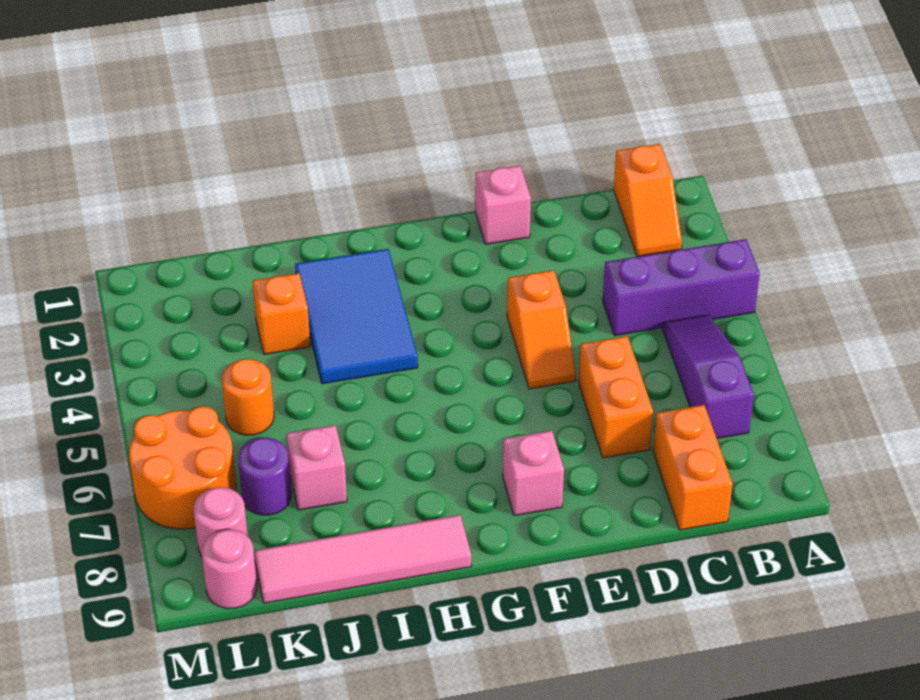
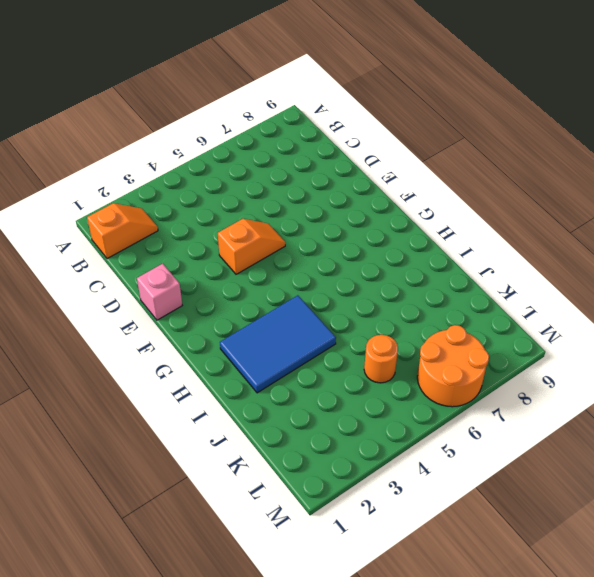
none -> purple brick A4:C4 level 1
none -> purple slope B5:B7 level 1 top 7
none -> orange brick C8:C9 level 1

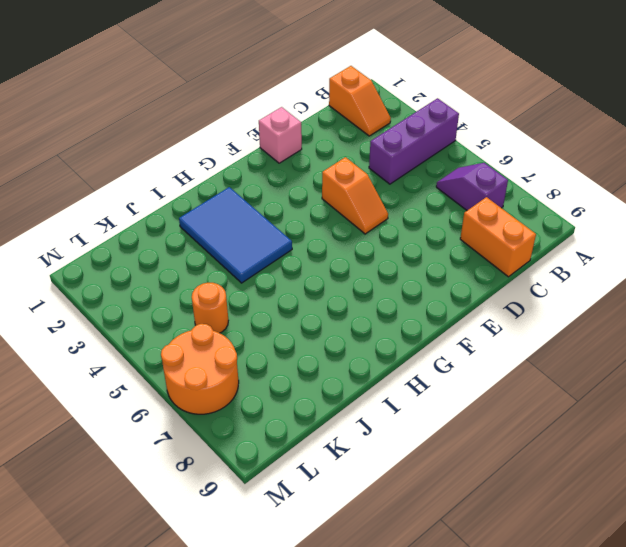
purple slope B6:B7 level 1 top 7 -> purple slope B5:B7 level 1 top 7
none -> orange brick D6:D7 level 1
none -> pink brick F8 level 1
none -> pink tile H9:K9 level 1

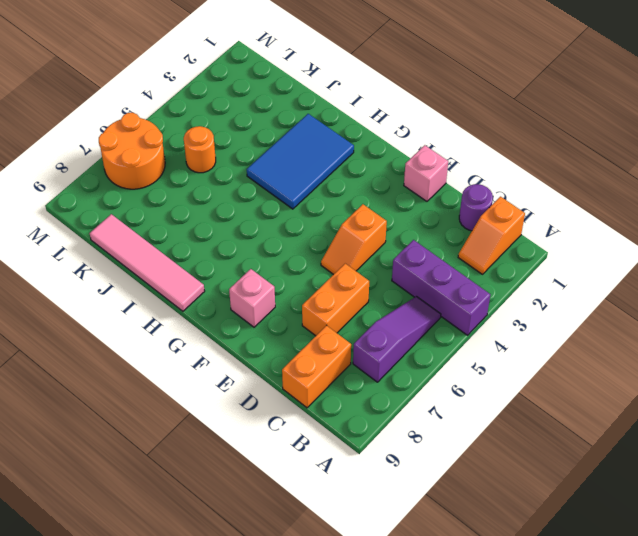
purple round brick C1 level 1 -> purple round brick K7 level 1
none -> orange brick J3 level 1
none -> pink brick J7 level 1
none -> pink round brick L8 level 1

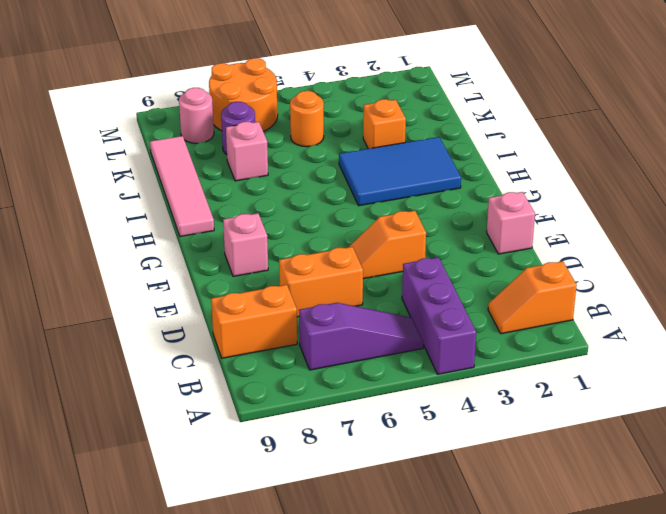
none -> pink round brick L9 level 1

